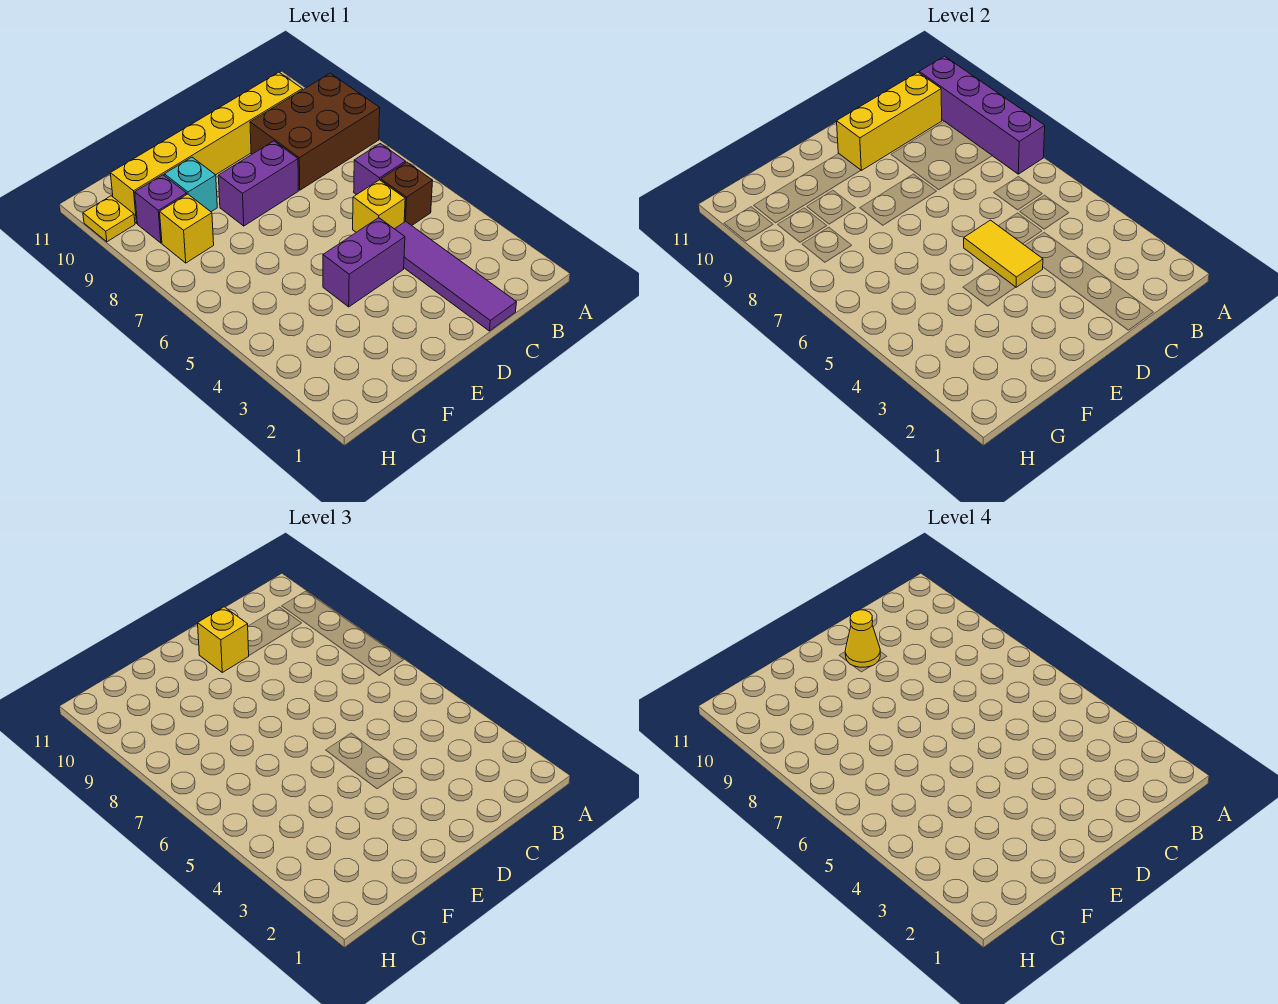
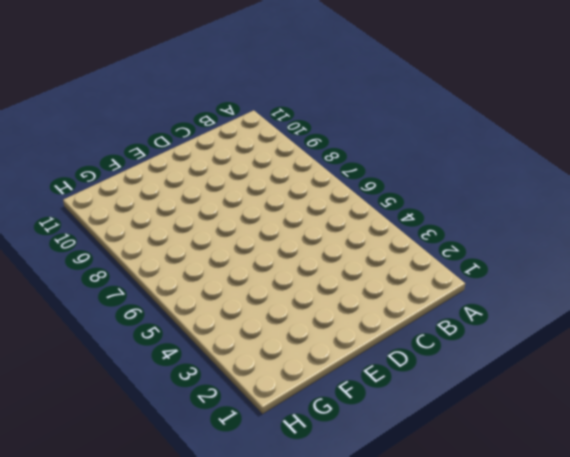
none -> brown brick A8:C9 level 1
none -> brown brick B5 level 1
none -> purple brick B6 level 1

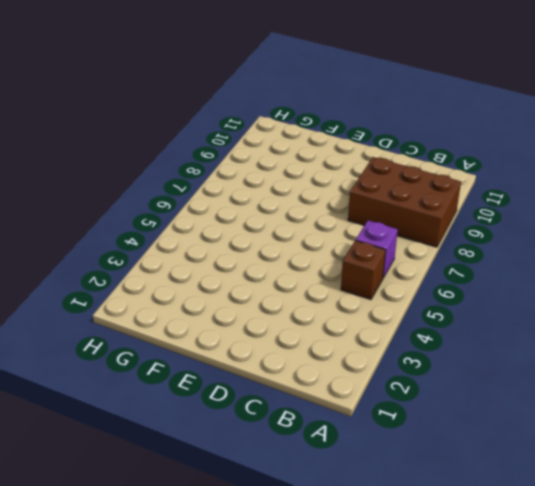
none -> yellow brick B10:G10 level 1
none -> purple tile C1:C4 level 1
none -> yellow brick C5 level 1

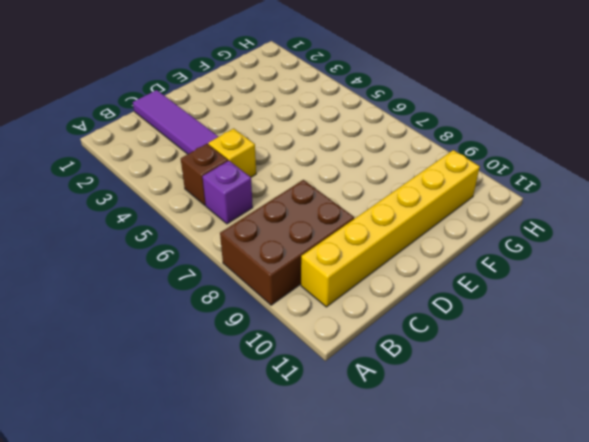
none -> purple brick D4:E4 level 1
none -> purple brick D8:E8 level 1
none -> cyan brick F9 level 1

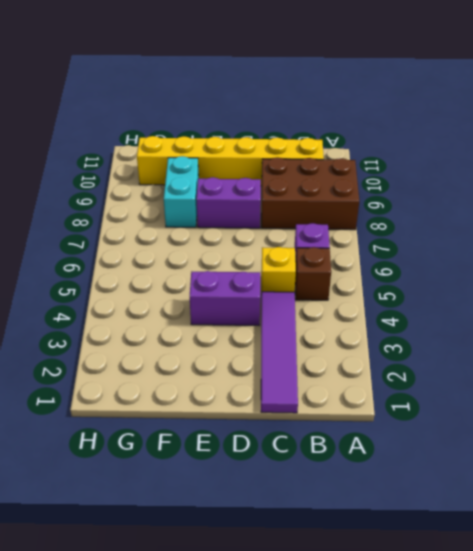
cyan brick F8:F9 level 1 -> cyan brick F9 level 1
none -> yellow brick G8 level 1
none -> purple brick G9 level 1
none -> yellow plate H10 level 1

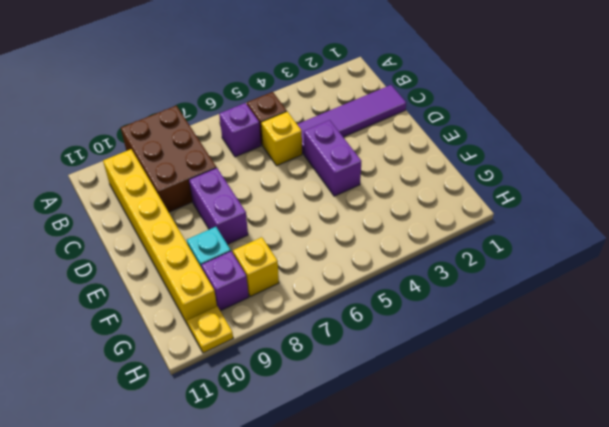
none -> purple brick A7:A10 level 2
none -> yellow brick B10:D10 level 2
none -> yellow tile D4:D5 level 2

